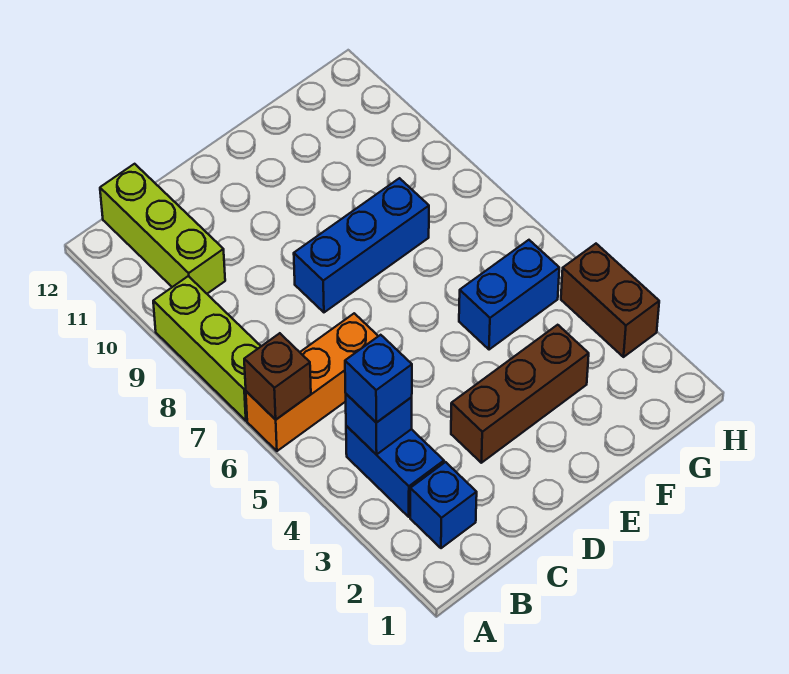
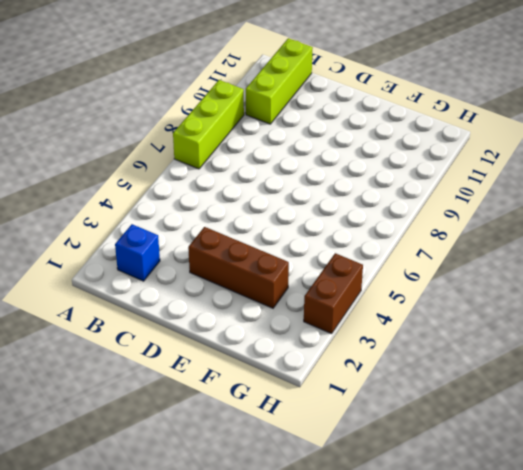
none -> orange brick A6:C6 level 1
none -> blue brick B3:B4 level 1
none -> blue brick D8:F8 level 1

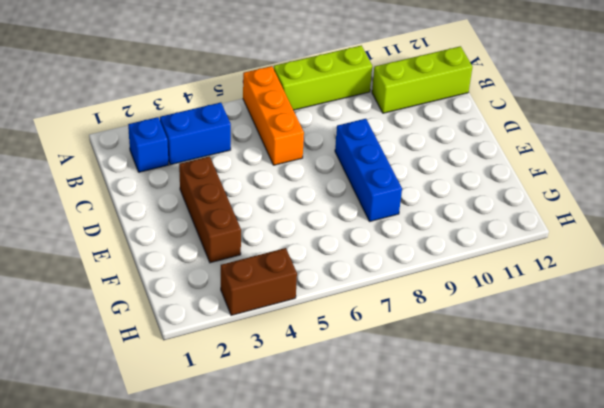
none -> blue brick F5:G5 level 1
none -> brown brick A6 level 2
none -> blue brick B4 level 2

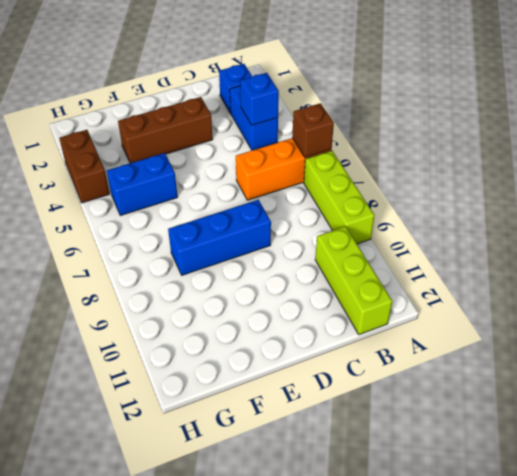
none -> blue brick B4 level 3

